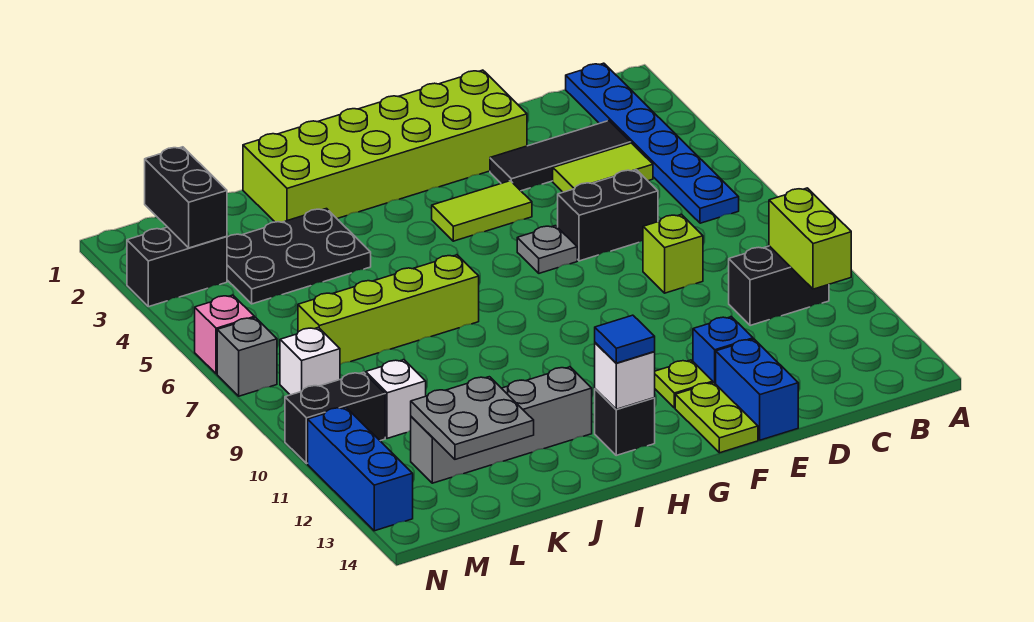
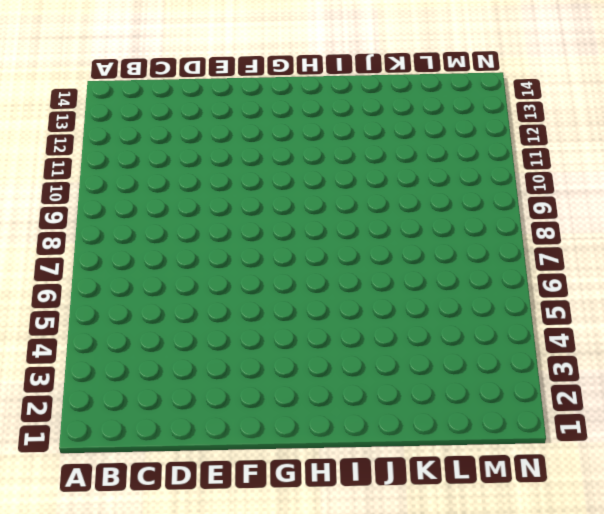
none -> blue plate B1:B6 level 1
none -> black brick B10:C10 level 1
none -> black tile C3:E3 level 1

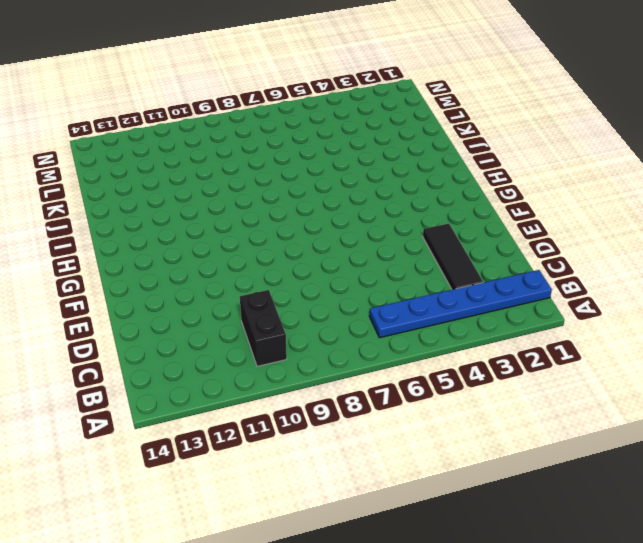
none -> lime tile C4:D4 level 1
none -> black brick D6:E6 level 1
none -> lime brick D8 level 1

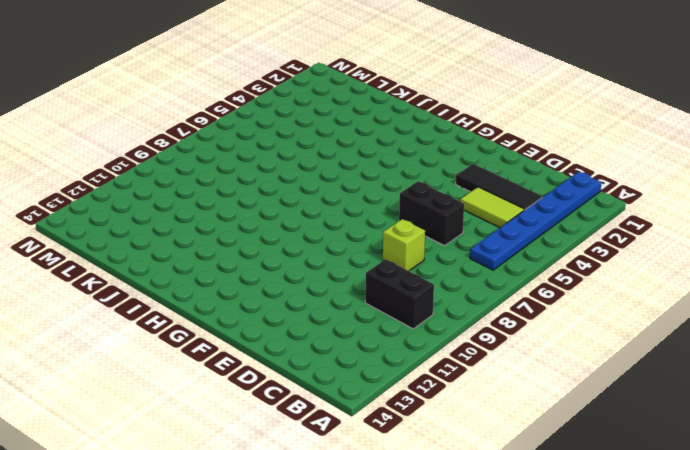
none -> lime brick E1:J2 level 1
none -> blue brick E12 level 1
none -> blue brick E13:E14 level 1

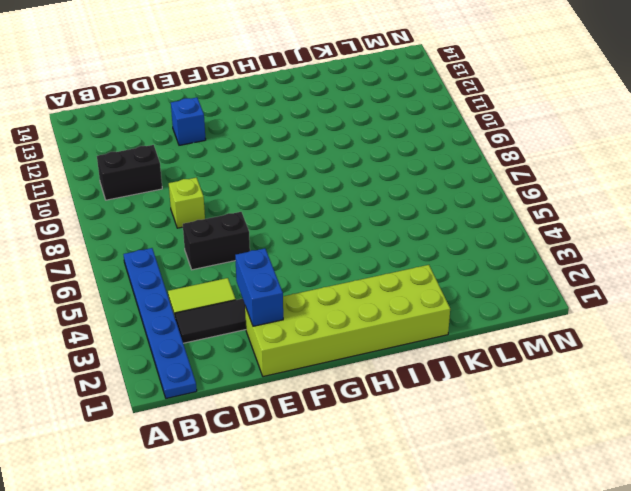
blue brick E2:E3 level 2 -> blue brick E13:E14 level 1
none -> lime tile F4:G4 level 1
none -> grey plate F6 level 1
none -> lime plate F12 level 1

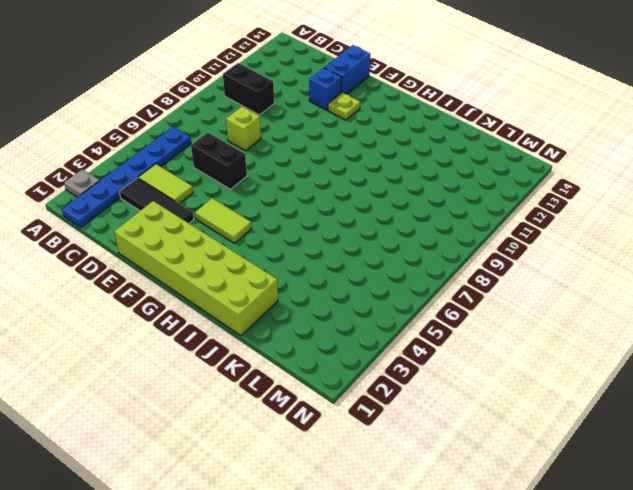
grey plate A2 level 1 -> grey plate F6 level 1
none -> lime plate F13:F14 level 1
none -> black brick H13 level 1
none -> lime brick I7:L7 level 1

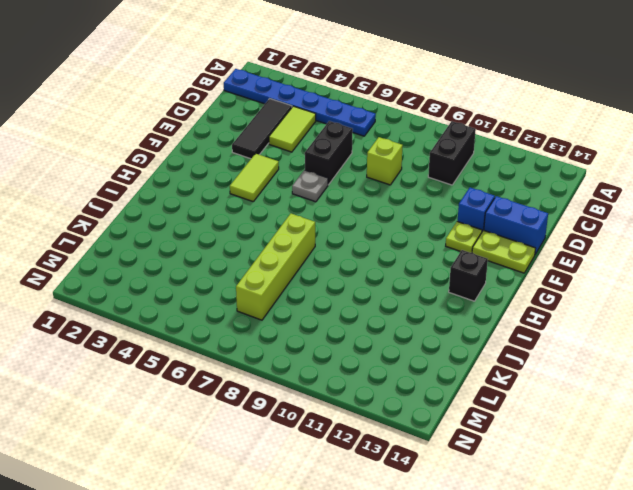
none -> lime brick E1:J2 level 1
none -> grey brick I12:L12 level 1
none -> black plate J3:L4 level 1

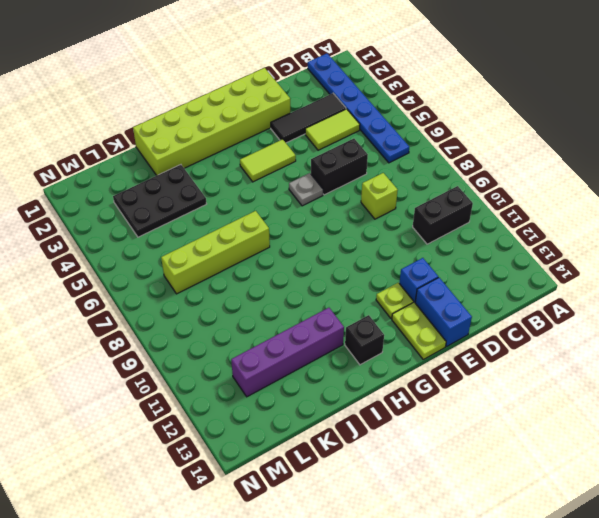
purple brick I12:L12 level 1 -> grey brick I12:L12 level 1
none -> white brick L10 level 1
none -> black brick M3:N3 level 1
none -> white brick M8 level 1

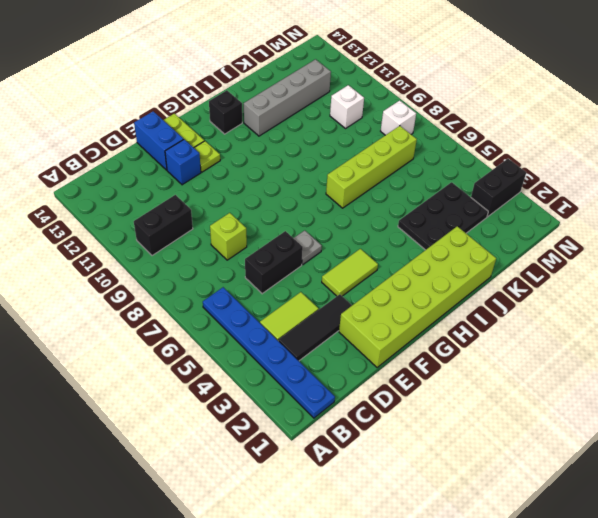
none -> black brick M10:N10 level 1
none -> pink brick N6 level 1
none -> grey brick N7 level 1

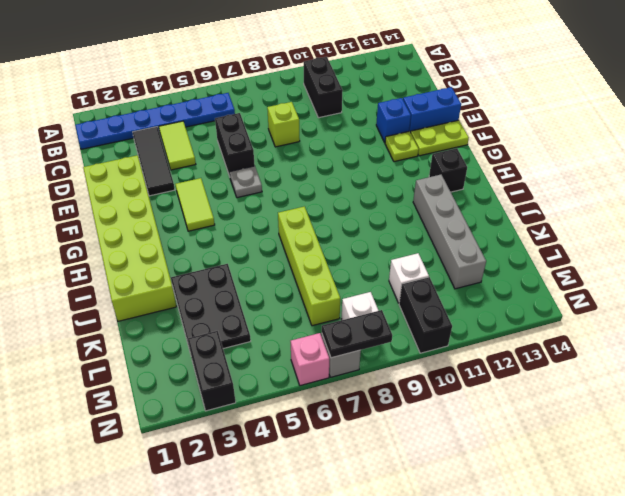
black plate N7:N8 level 2 -> none
none -> blue brick N11:N13 level 1
none -> lime brick B10:B11 level 2
none -> white brick H13 level 2

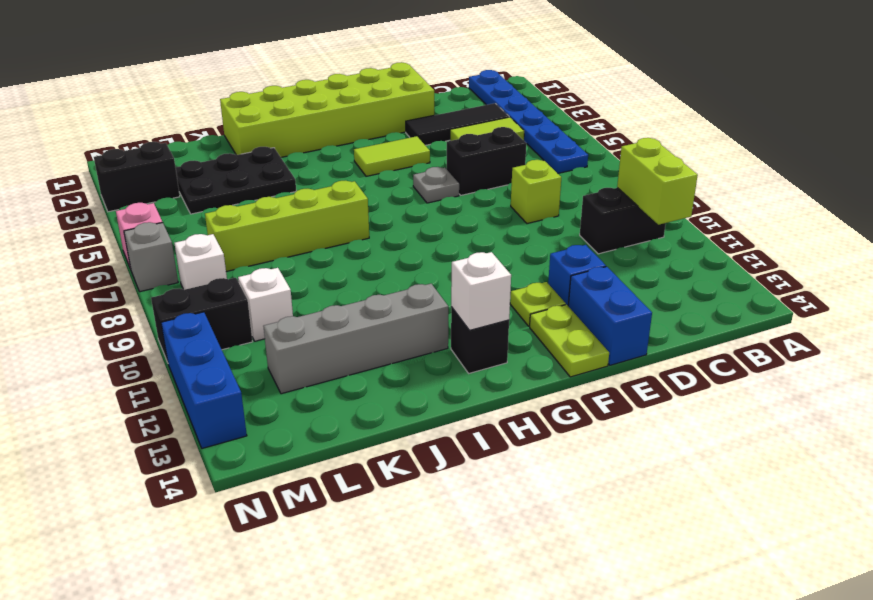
none -> grey plate K12:L13 level 2
none -> black brick M2:M3 level 2
none -> blue tile H13 level 3

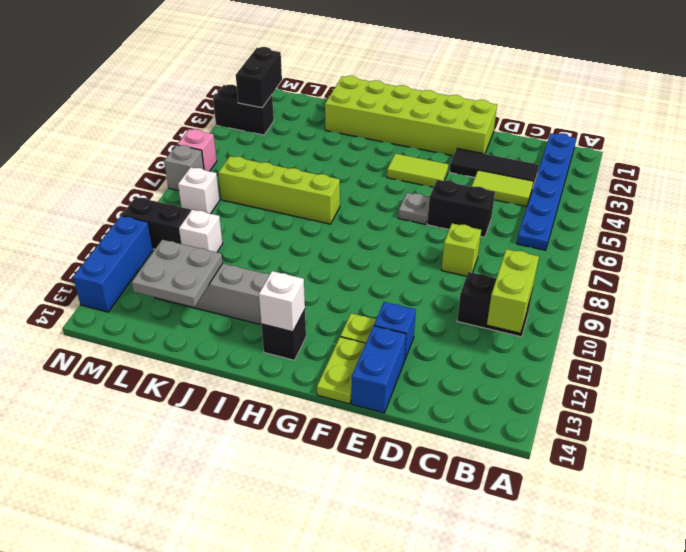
none -> black plate J3:L4 level 1
none -> blue tile H13 level 3

